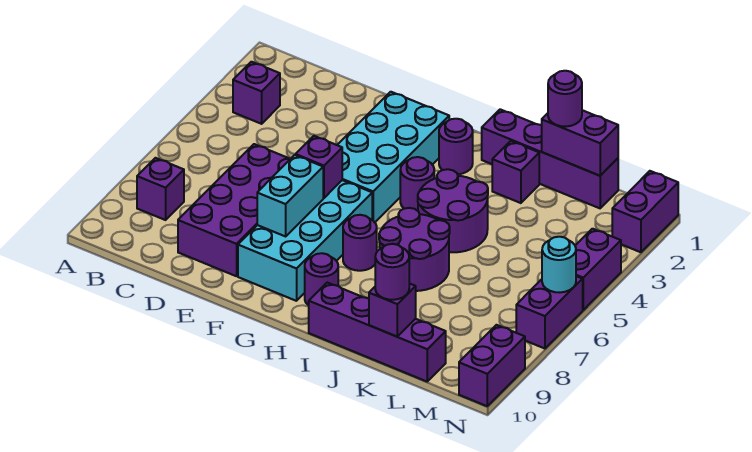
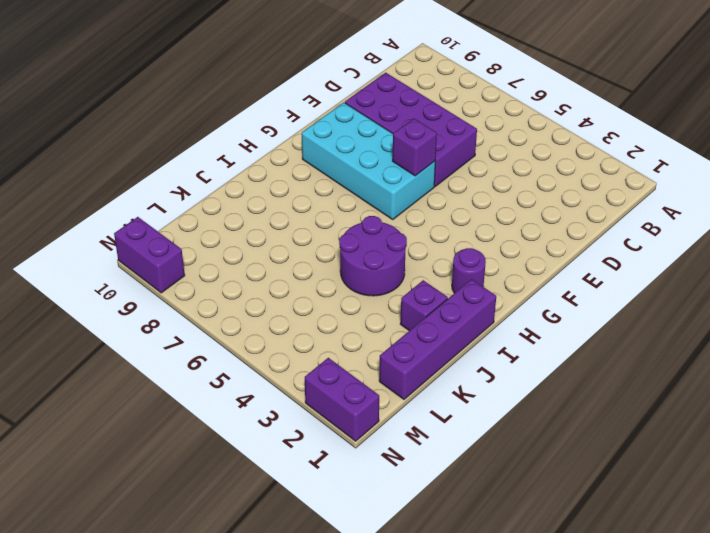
none -> purple brick B3 level 1
none -> purple brick B8 level 1
none -> cyan brick F2:G5 level 1

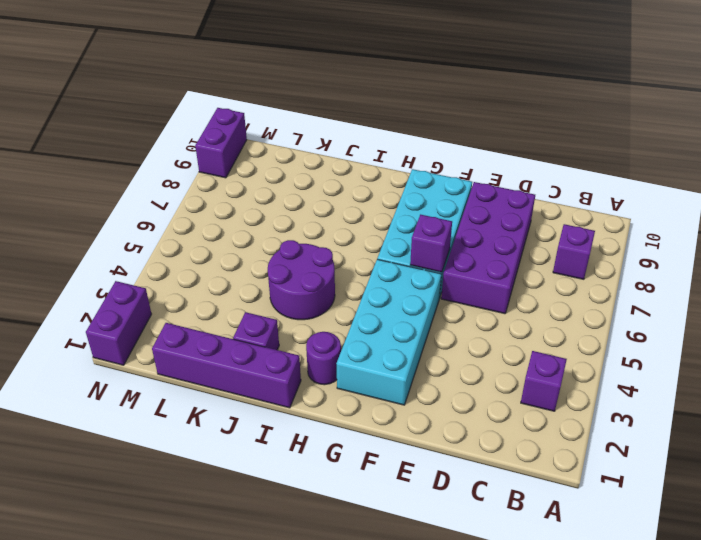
none -> purple round brick H4 level 1
none -> purple round brick H7 level 1
none -> purple round brick H9 level 1

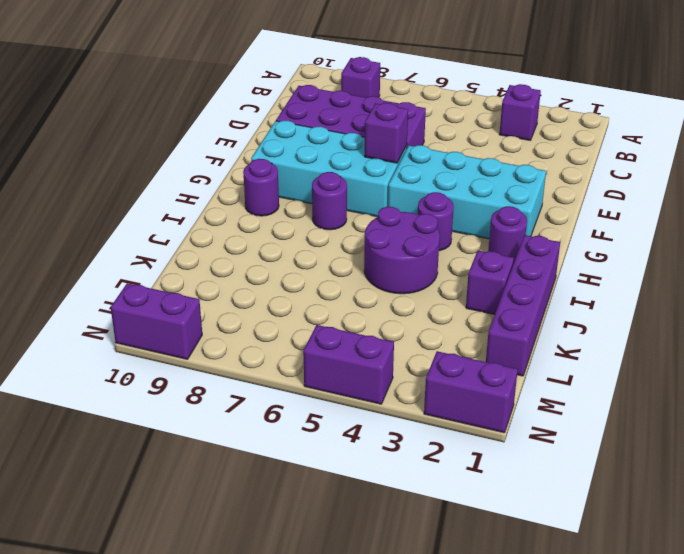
none -> purple round brick I6:J7 level 1
none -> purple brick I10:L10 level 1
none -> purple brick N6:N7 level 1

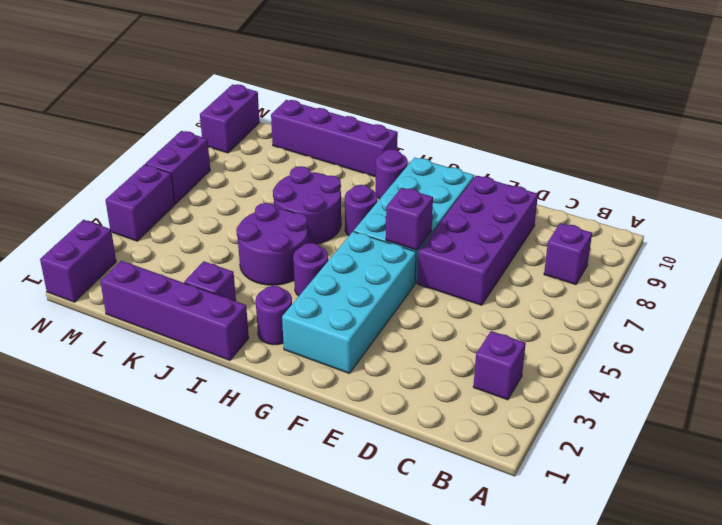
none -> cyan brick F7:F8 level 2
none -> purple brick K1:L1 level 2
none -> purple brick K10 level 2

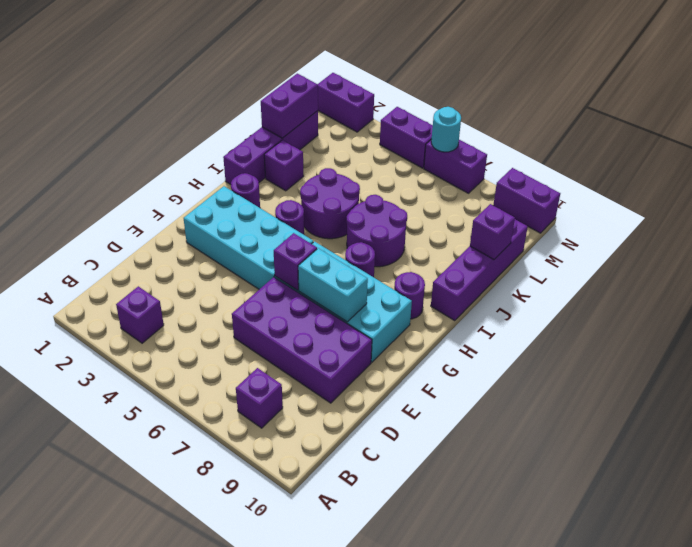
none -> purple round brick K1 level 3
none -> purple round brick K10 level 3

